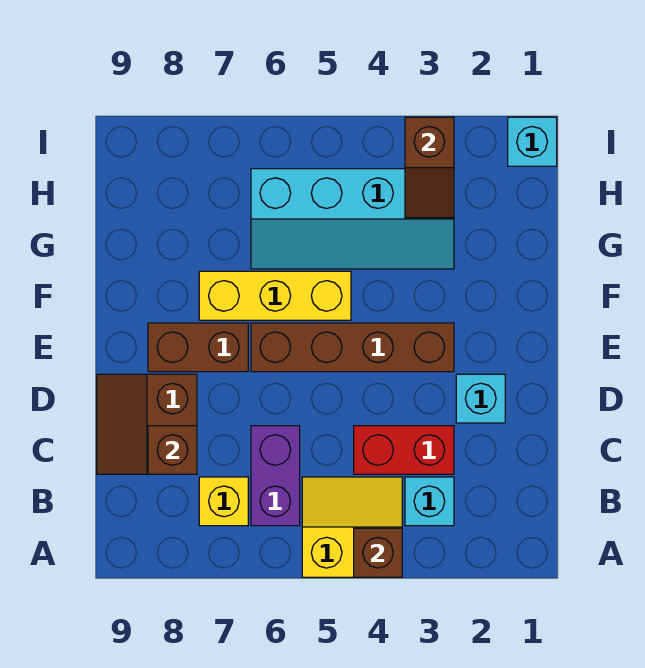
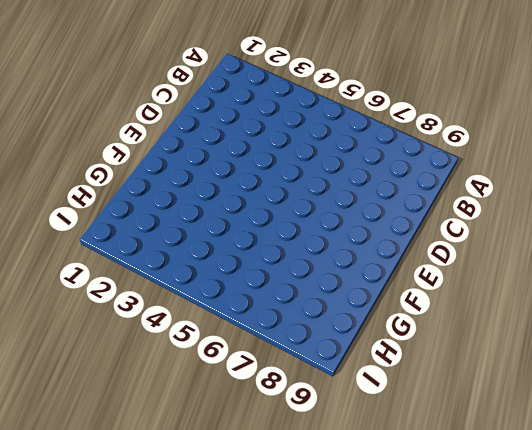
none -> yellow slope A4:B5 level 1 top A
none -> cyan brick B3 level 1
none -> purple brick B6:C6 level 1

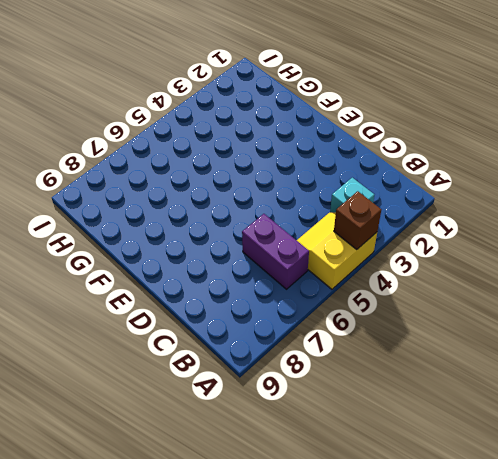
none -> yellow brick B7 level 1
none -> red brick C3:C4 level 1
none -> brown slope C8:D9 level 1 top 8

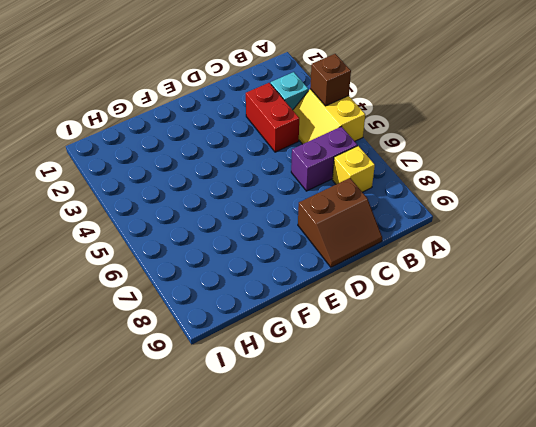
none -> cyan brick D2 level 1
none -> brown brick E3:E6 level 1
none -> brown brick E7:E8 level 1

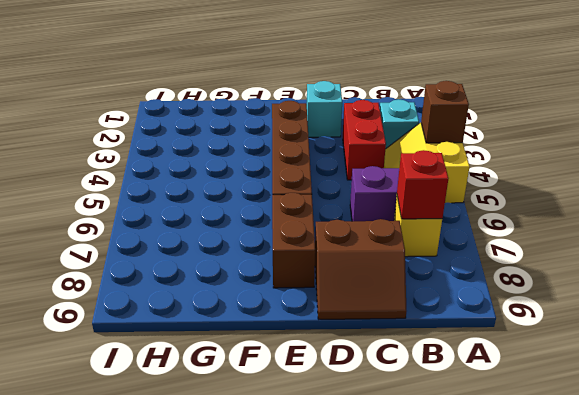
red brick B7 level 2 -> none
none -> yellow brick F5:F7 level 1
none -> cyan slope G3:H6 level 1 top H
none -> cyan brick I1 level 1

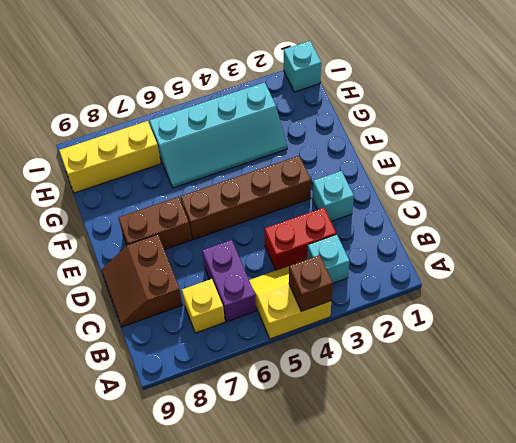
yellow brick H7:H9 level 1 -> yellow brick F5:F7 level 1
none -> brown brick C8 level 2
none -> brown slope H3:I3 level 2 top I

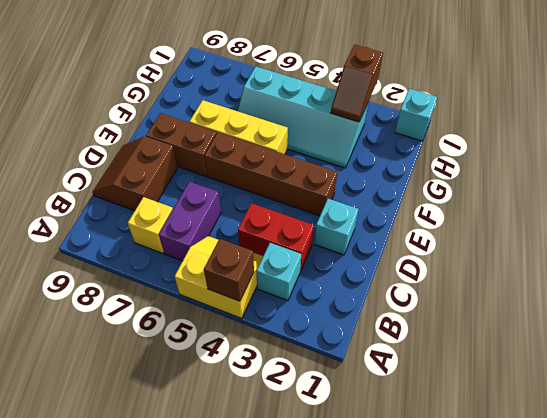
none -> brown brick C8 level 2

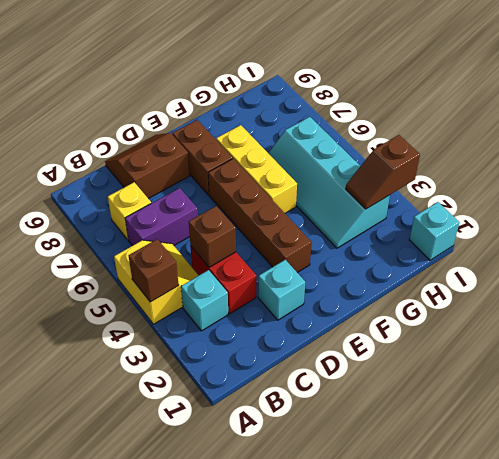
brown brick C4 level 2 -> brown brick C8 level 2

